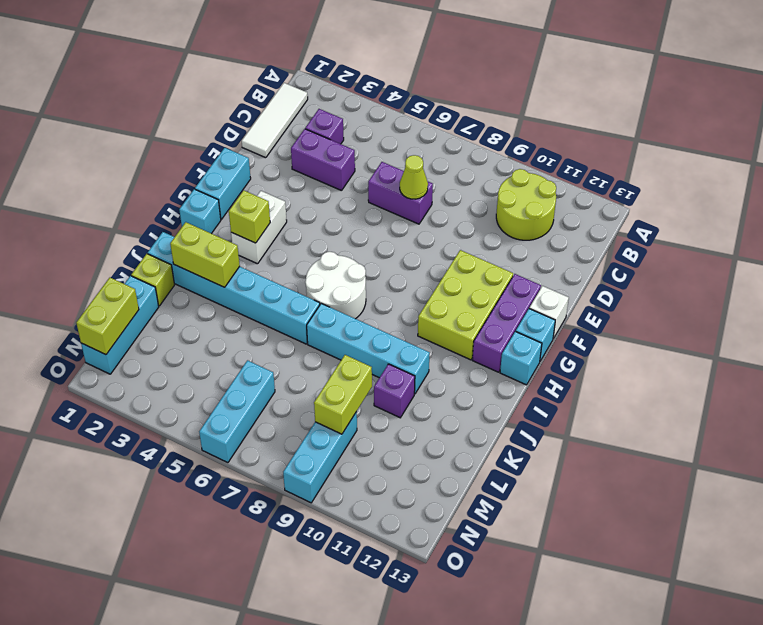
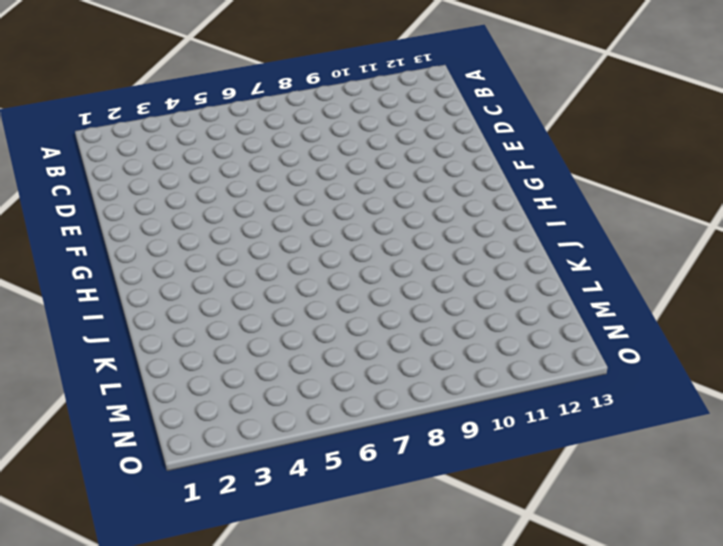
none -> white tile B1:D1 level 1
none -> lime round brick B10:C11 level 1
none -> purple brick C3 level 1

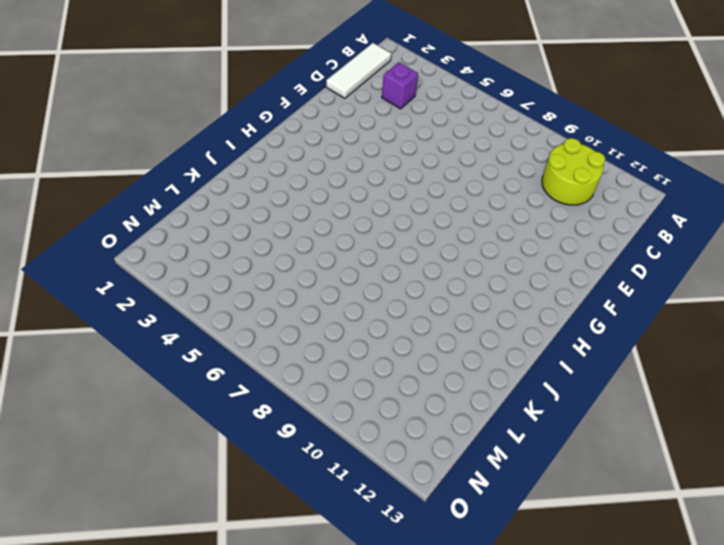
none -> purple brick D3:D4 level 1
none -> purple brick D6:D7 level 1
none -> cyan brick F1:G1 level 1

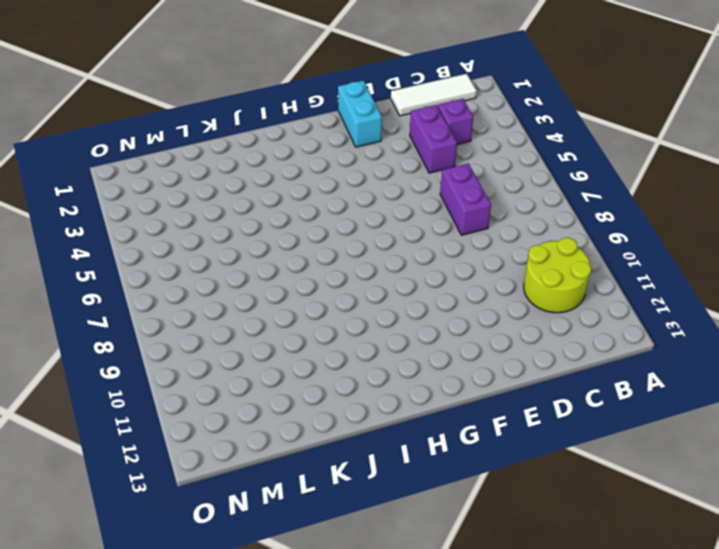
cyan brick F1:F2 level 1 -> cyan brick F1:G1 level 1
none -> lime brick F10:H11 level 1
none -> purple brick F12:H12 level 1
none -> white brick F13 level 1

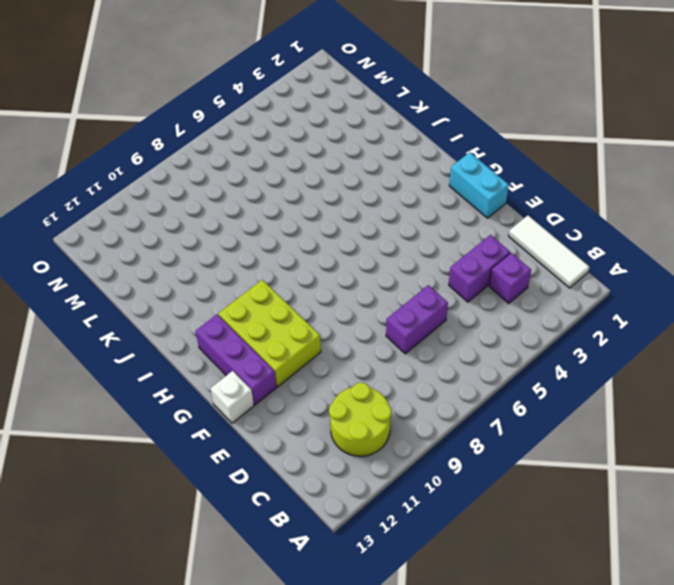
none -> white brick G3:H3 level 1
none -> cyan brick G13 level 1
none -> cyan brick H1 level 1

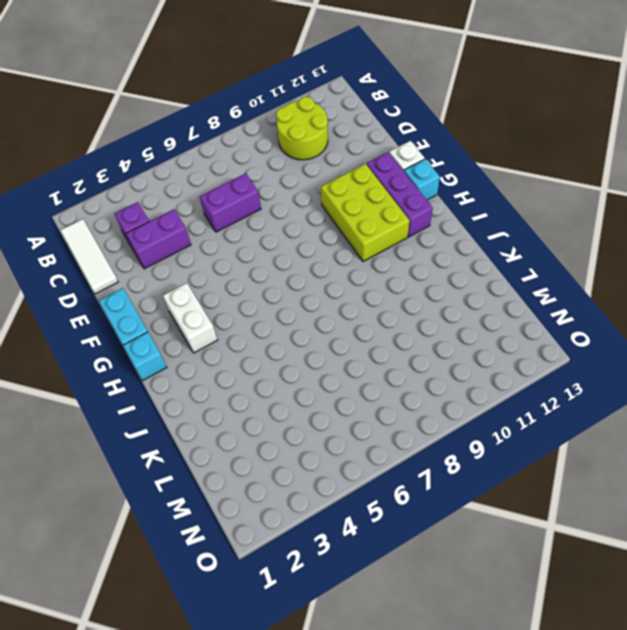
none -> white round brick H6:I7 level 1
none -> cyan brick H13 level 1
none -> cyan brick J1:J6 level 1

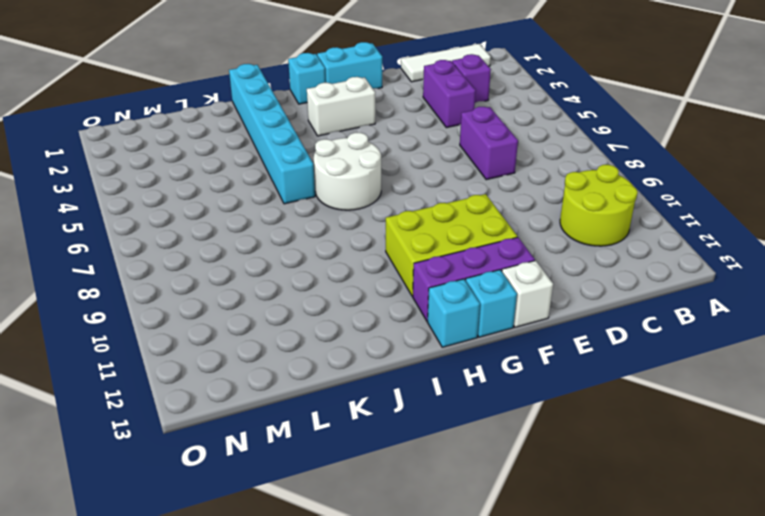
none -> cyan brick J7:J10 level 1
none -> lime brick K1 level 1
none -> purple brick K10 level 1

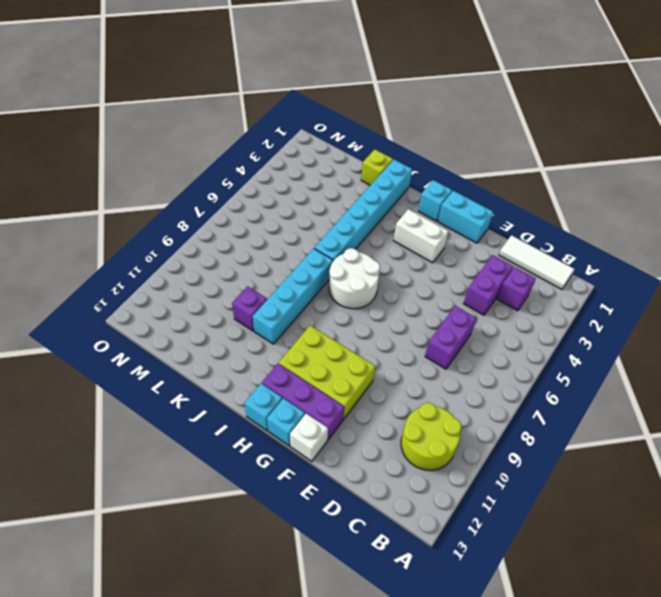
none -> cyan brick L1:N1 level 1
none -> cyan brick M6:O6 level 1
none -> cyan brick M9:O9 level 1

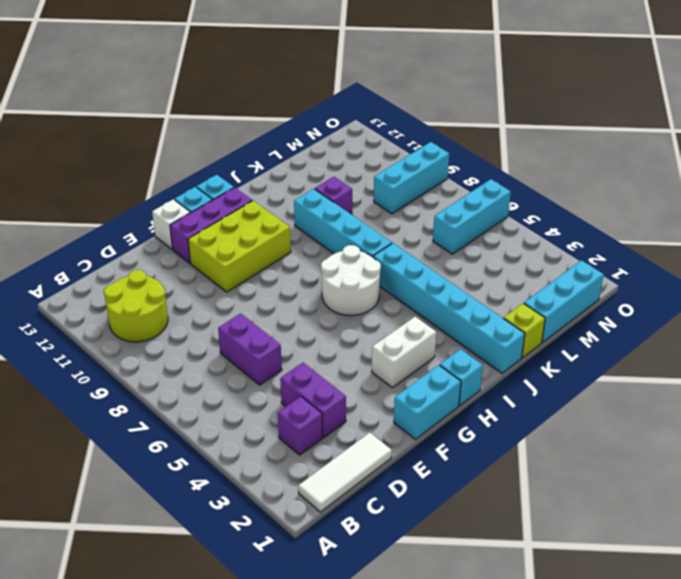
none -> lime cone D7 level 2
none -> lime brick H3 level 2
none -> lime brick J2:J3 level 2

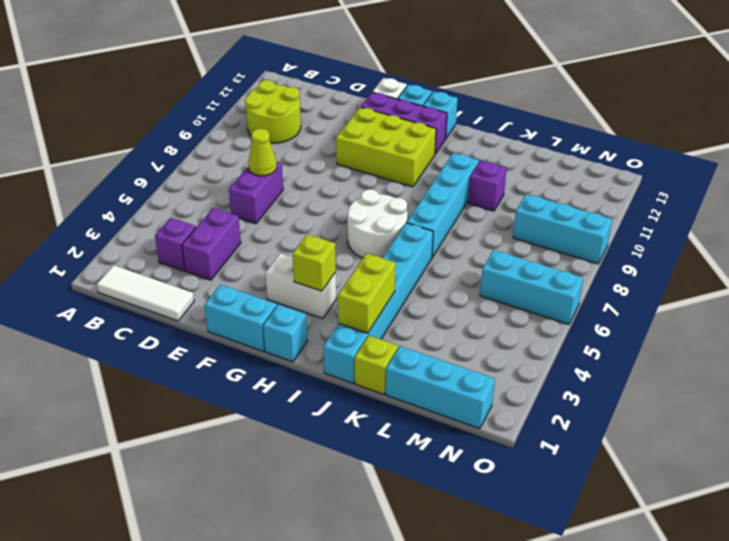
none -> lime brick L9:M9 level 2
none -> lime brick M1:N1 level 2

